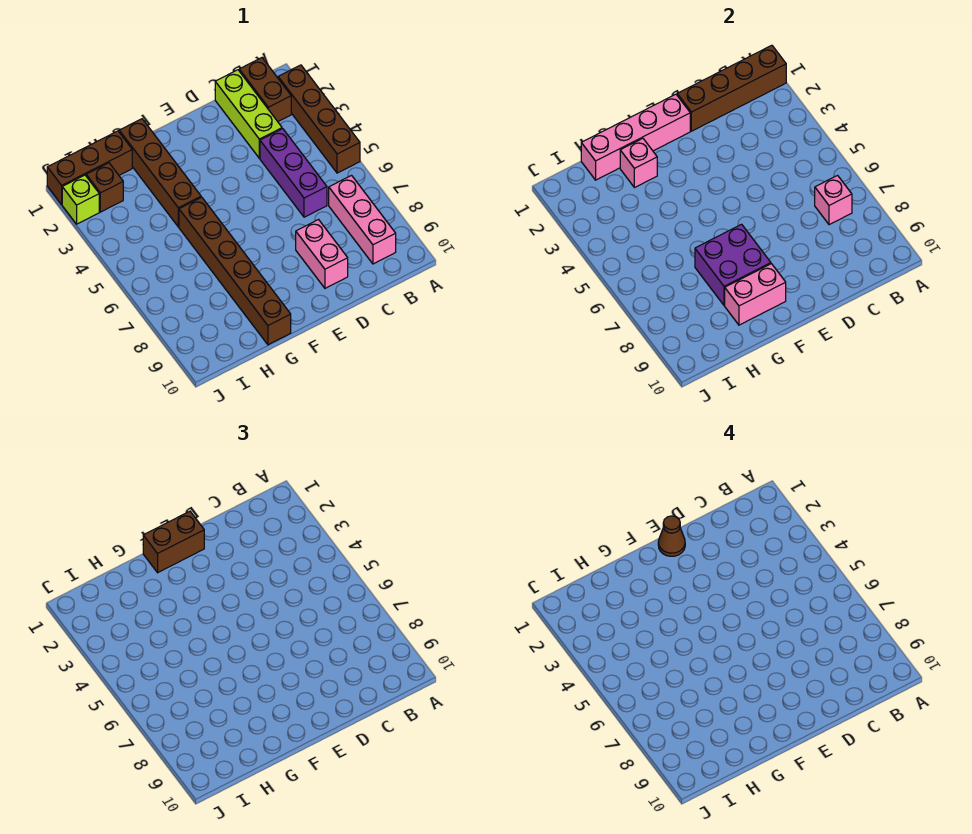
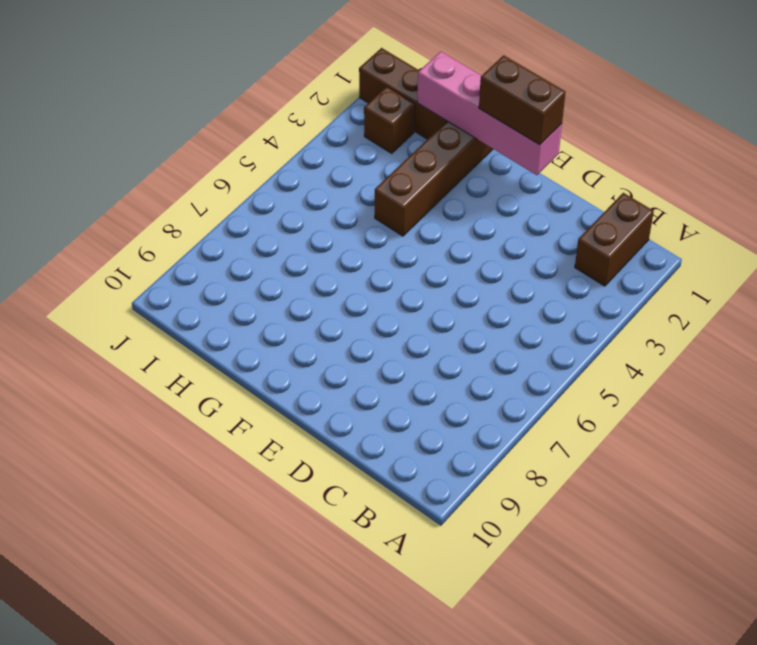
none -> brown brick A2:A5 level 1
none -> pink brick B7:B9 level 1
none -> lime brick C1:C3 level 1

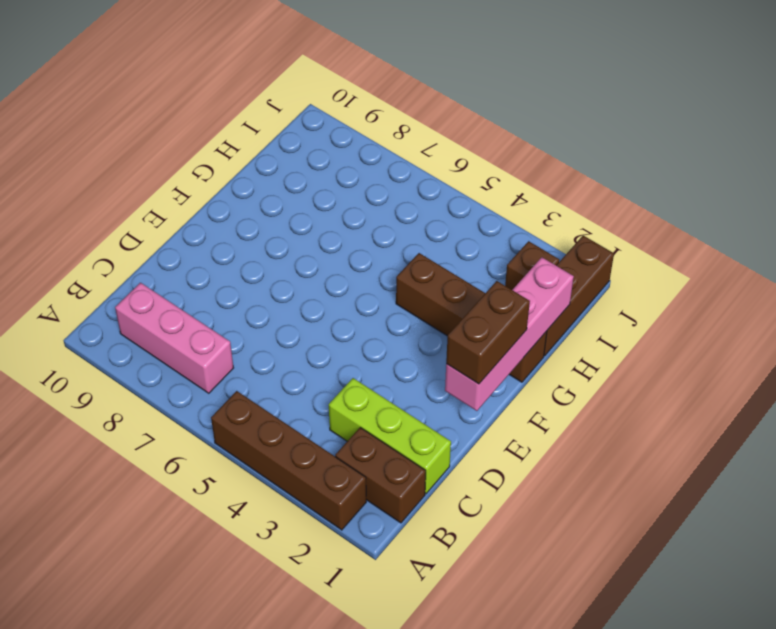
none -> purple brick C4:C6 level 1
none -> pink brick D8:D9 level 1
none -> brown brick G5:G10 level 1

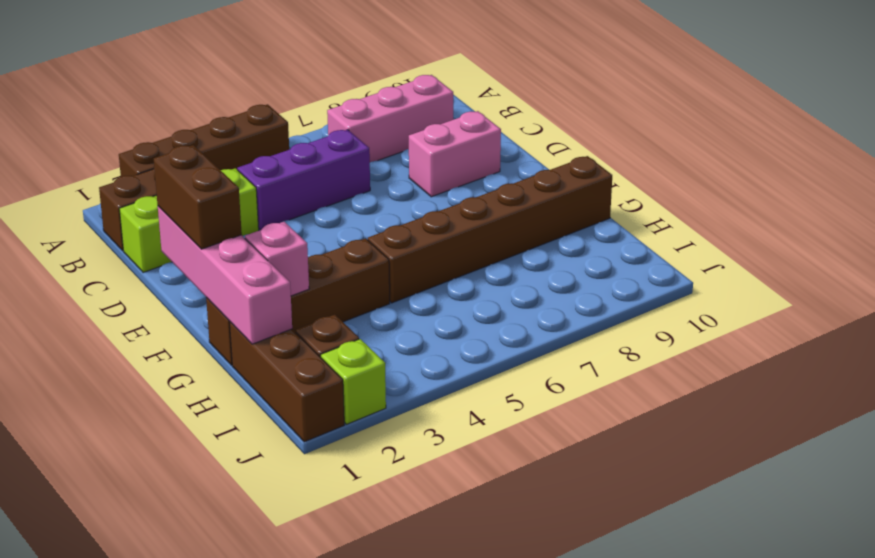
none -> brown brick A1:D1 level 2
none -> pink brick B7 level 2
none -> purple brick F7:G8 level 2

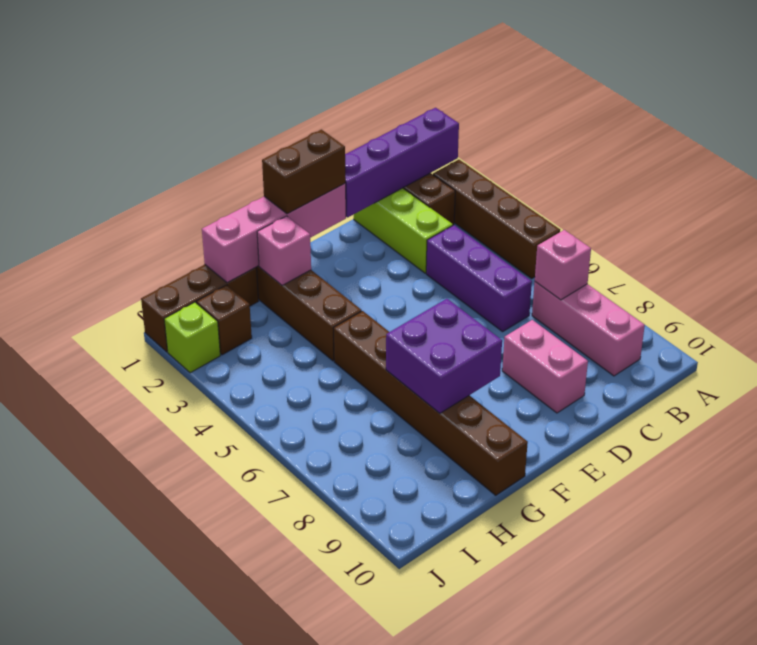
purple brick A1:D1 level 2 -> brown brick A1:D1 level 2
none -> pink brick F9:G9 level 2
none -> brown cone E1 level 4

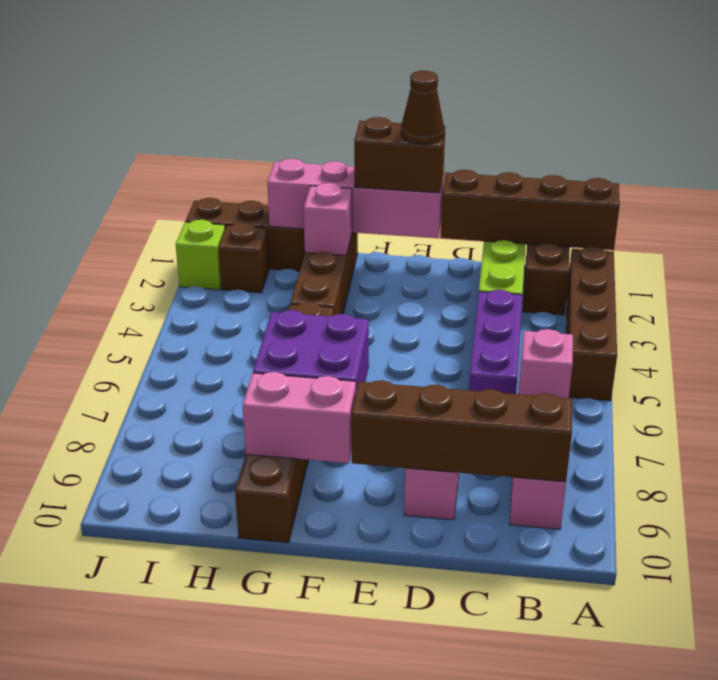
brown brick B9:E9 level 2 -> none

